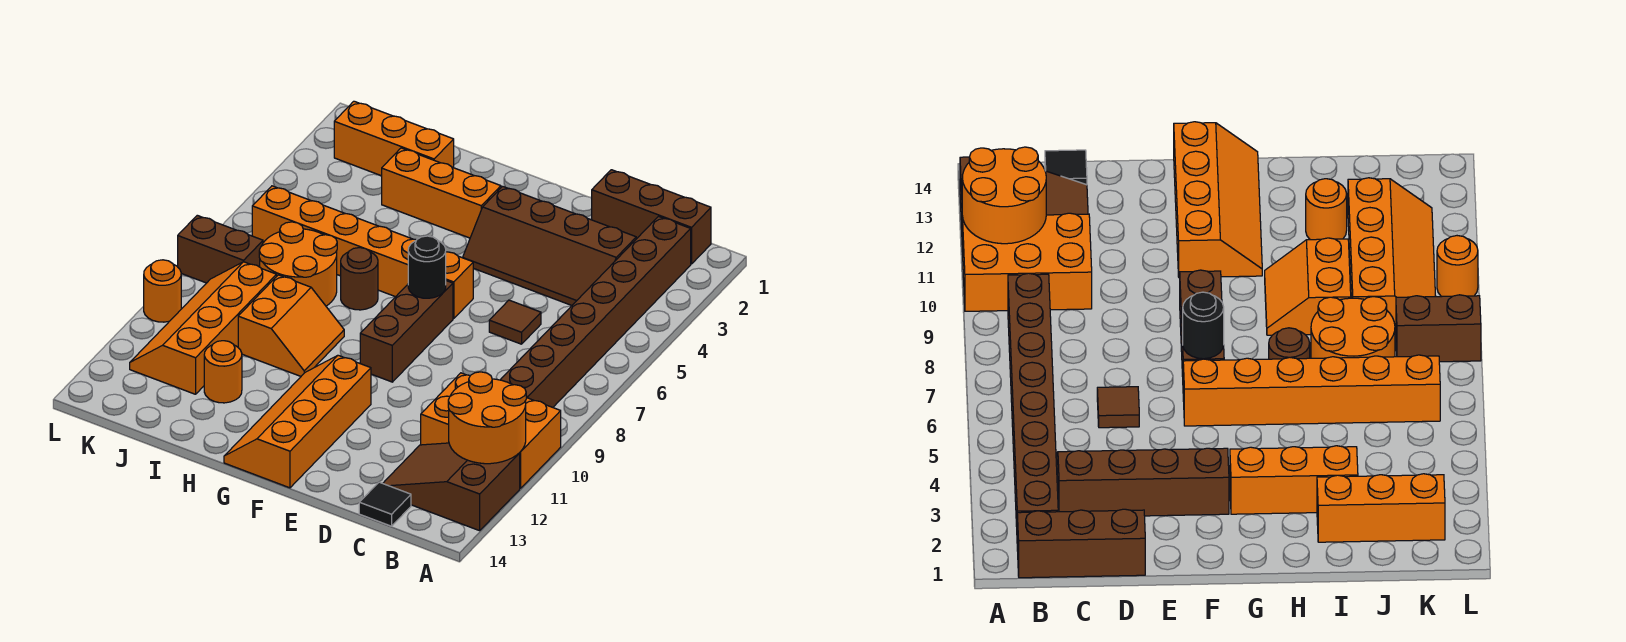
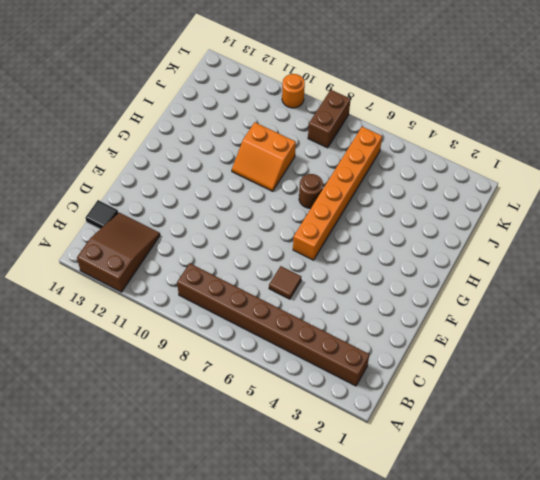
none -> orange brick A10:C11 level 1
none -> brown brick B1:D1 level 1
none -> brown slope C3:F4 level 1 top 3

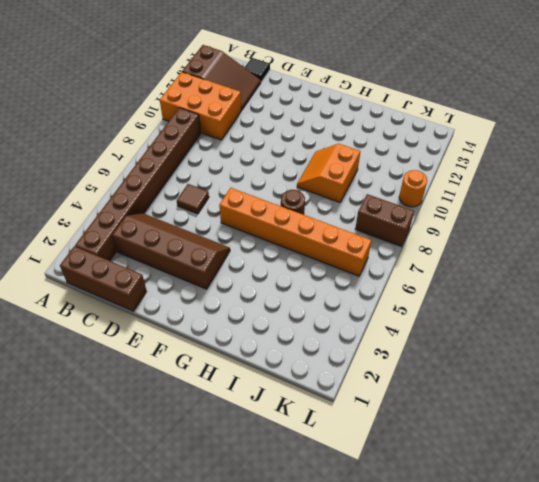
none -> brown brick F7:F9 level 1
none -> orange slope F11:G14 level 1 top F
none -> orange brick G3:I3 level 1

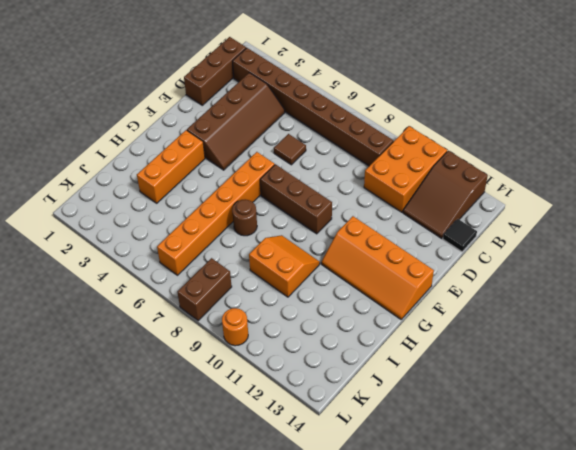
none -> orange brick I2:K2 level 1
none -> orange round brick I7:J8 level 1
none -> orange round brick I12 level 1

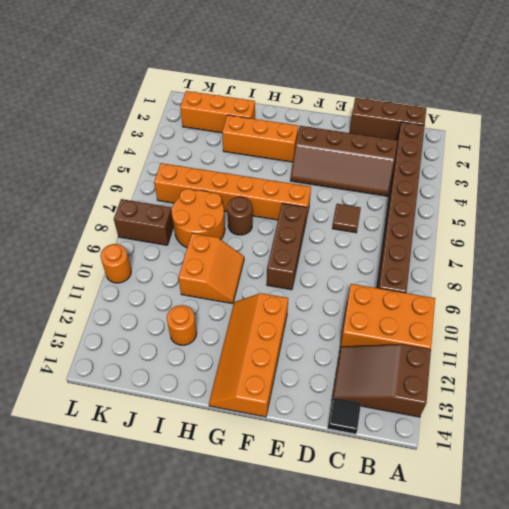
none -> orange slope J9:K12 level 1 top J
none -> orange round brick A11:B12 level 2
none -> black round brick F7 level 2

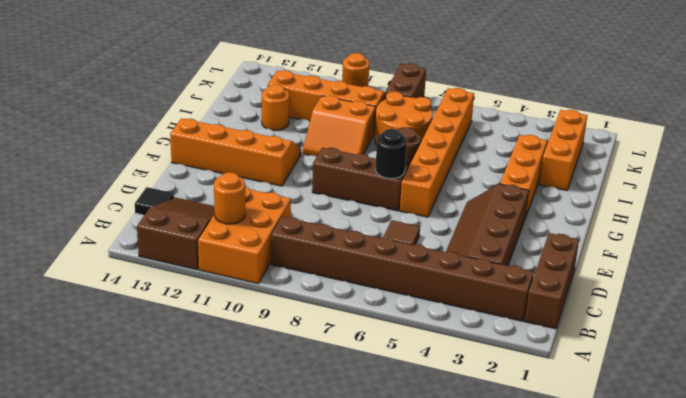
orange round brick B11 level 2 -> orange round brick A11:B12 level 2

